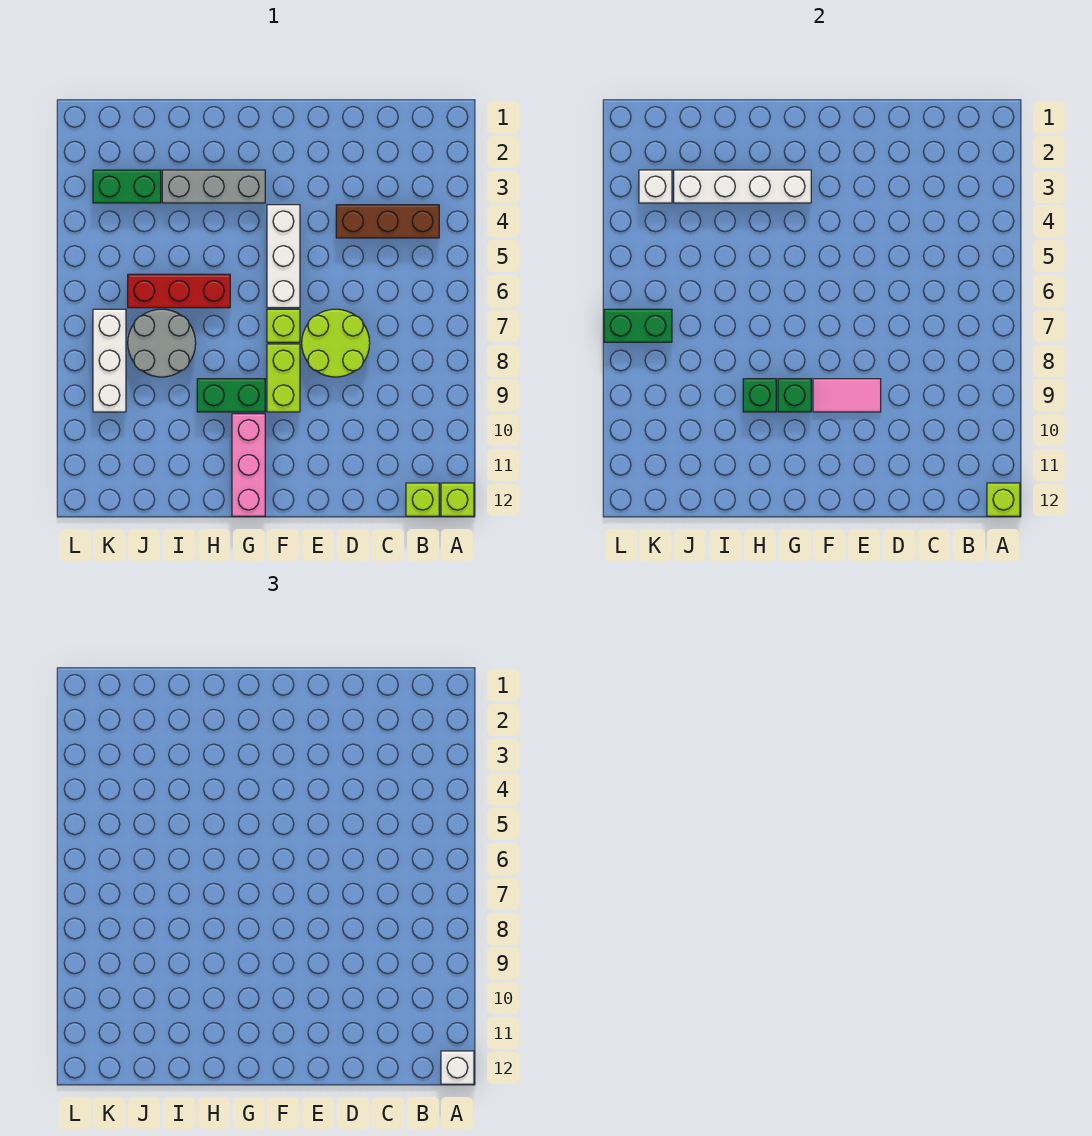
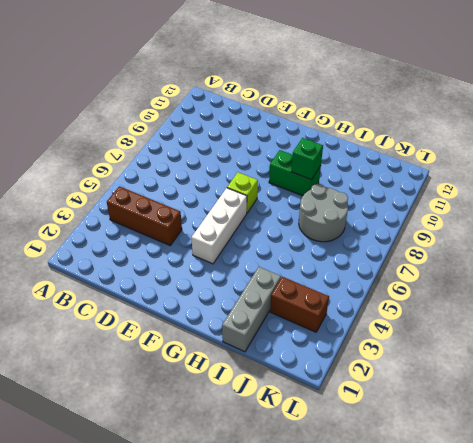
grey brick I1:I3 level 1 -> grey brick G3:I3 level 1
brown brick J3:K3 level 1 -> green brick J3:K3 level 1
none -> lime brick A12 level 1
none -> lime brick B12 level 1
none -> lime round brick D7:E8 level 1

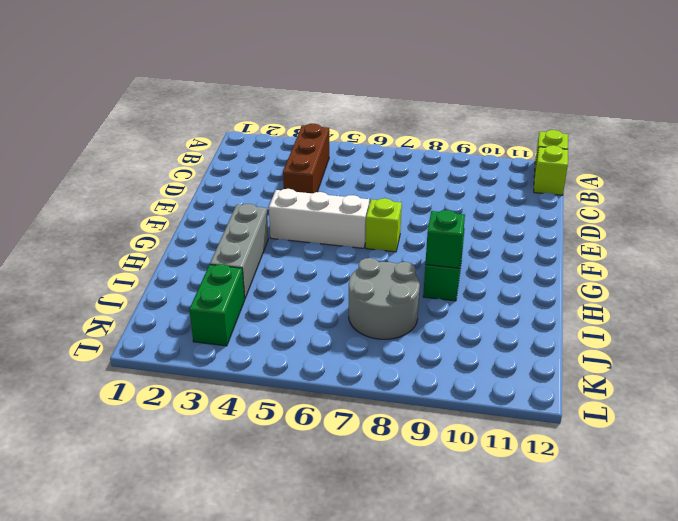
none -> lime round brick D7:E8 level 1
none -> lime brick F8:F9 level 1
none -> pink brick G10:G12 level 1

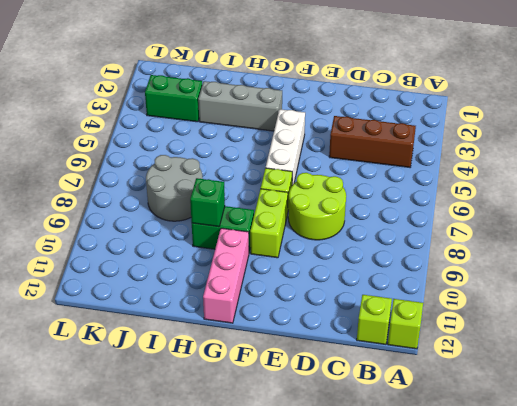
none -> red brick H6:J6 level 1
none -> white brick K7:K9 level 1
none -> lime brick A12 level 2

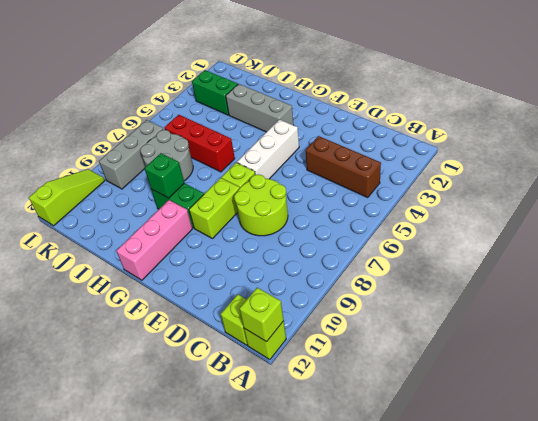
grey brick K7:K9 level 1 -> white brick K7:K9 level 1
lime slope L10:L12 level 1 top 12 -> none
none -> pink tile E9:F9 level 2
none -> white brick G3:J3 level 2
none -> green brick G9 level 2

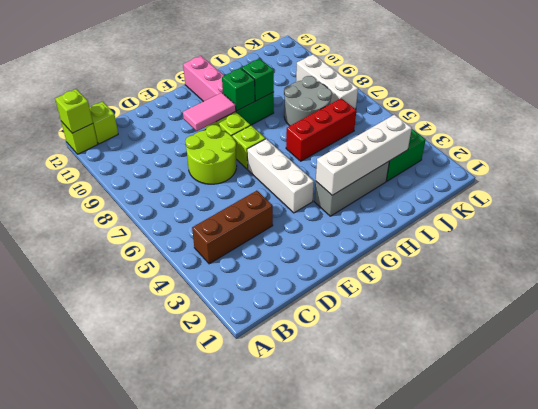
none -> white brick K3 level 2
none -> green brick K7:L7 level 2
none -> white brick A12 level 3

